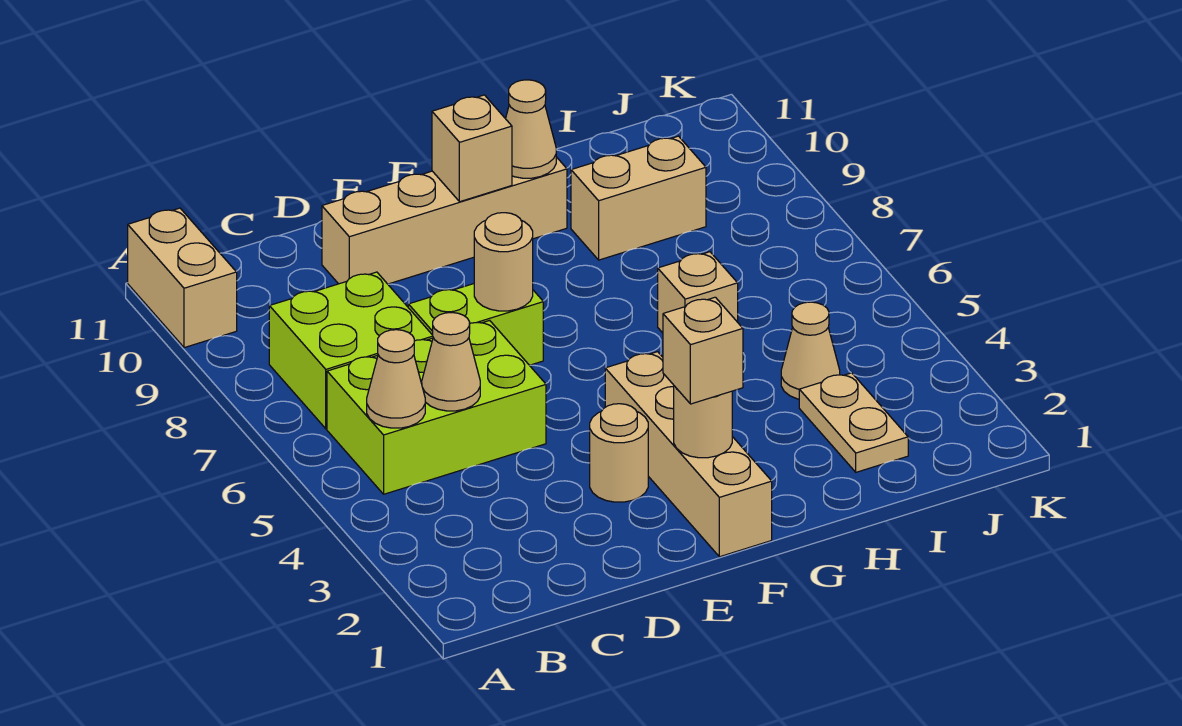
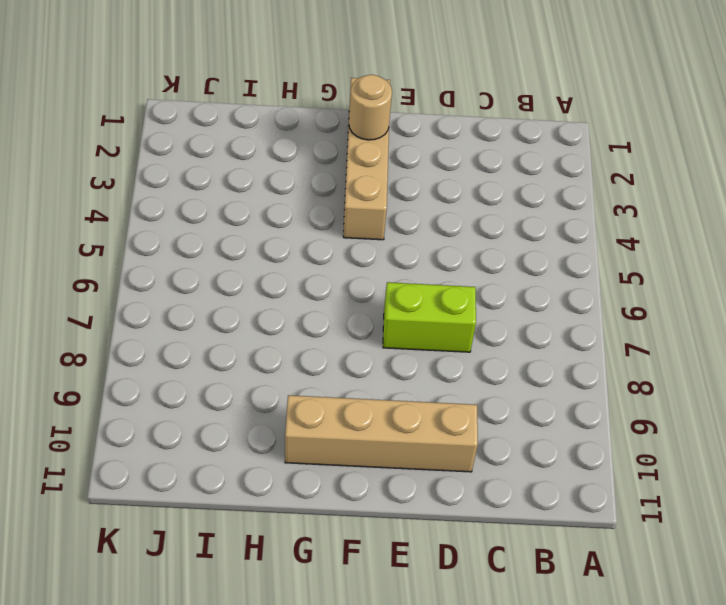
none -> tan brick A10:A11 level 1
none -> lime brick B5:D6 level 1
none -> lime brick B7:C8 level 1

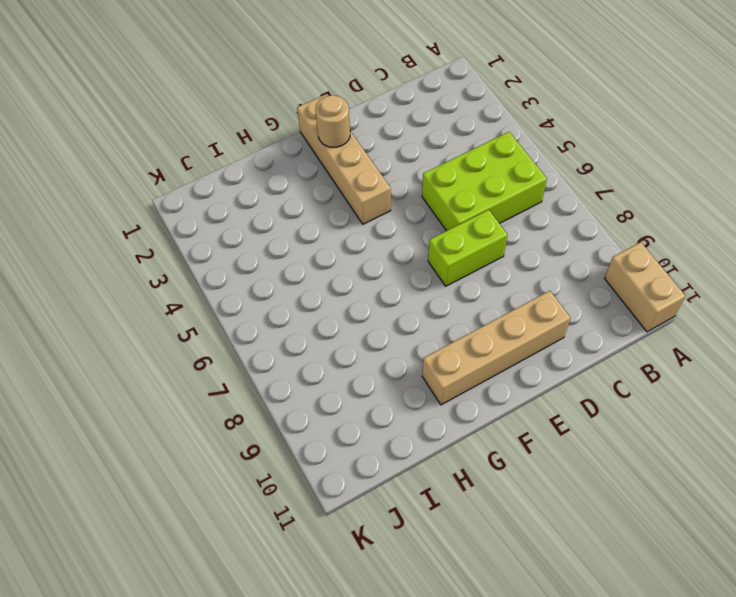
none -> lime brick B7:C8 level 1
none -> tan round brick E3 level 1
none -> tan brick H6 level 1

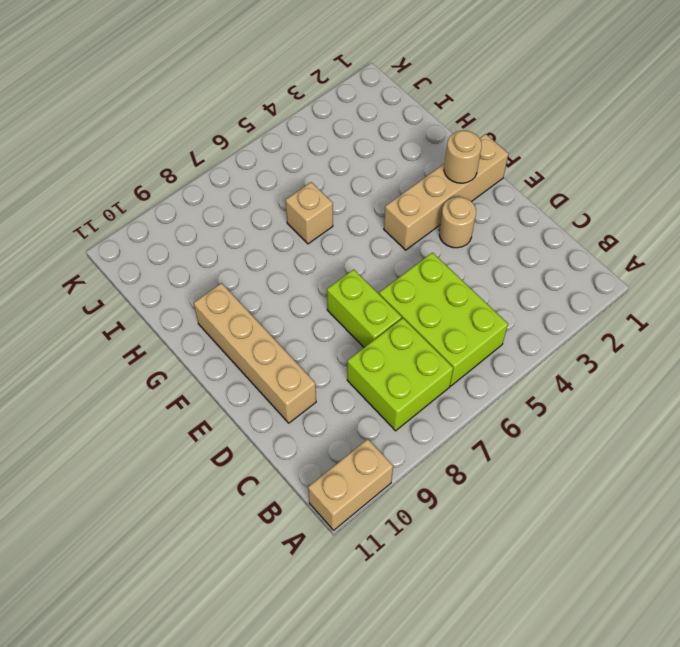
none -> tan brick H9:I9 level 1
none -> tan plate I2:I3 level 1
none -> tan cone I4 level 1

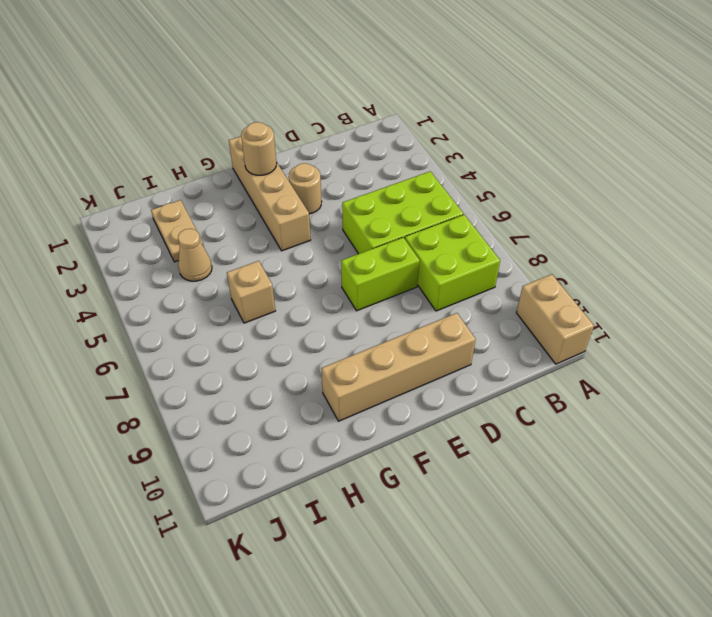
none -> tan brick H9:I9 level 1
none -> tan cone B5 level 2
none -> tan cone C5 level 2

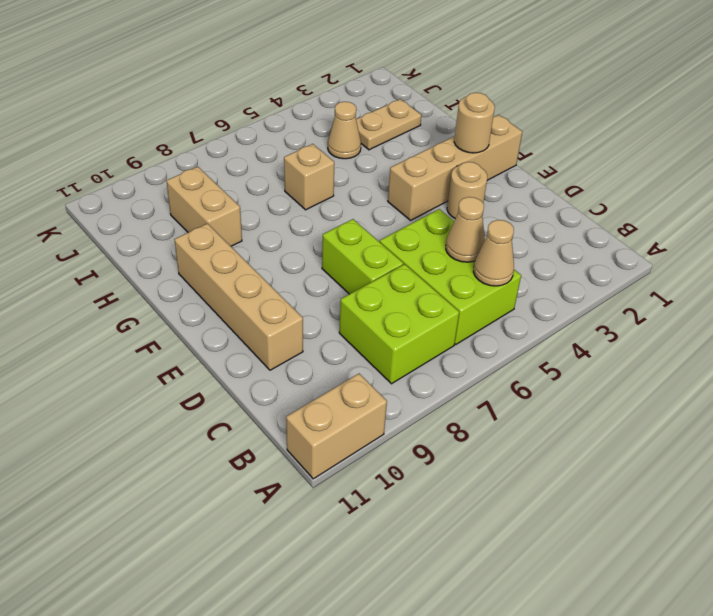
none -> tan round brick E7 level 2
none -> tan brick F10 level 2
none -> tan cone G10 level 2

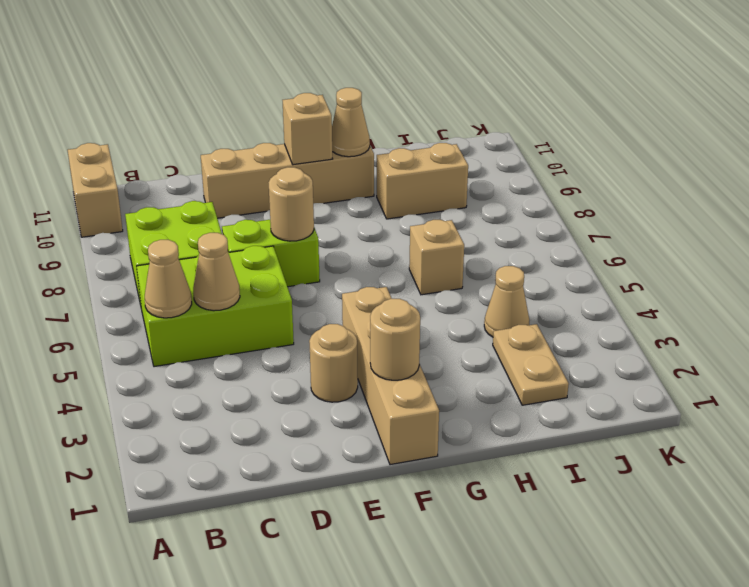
none -> tan brick F2 level 3

